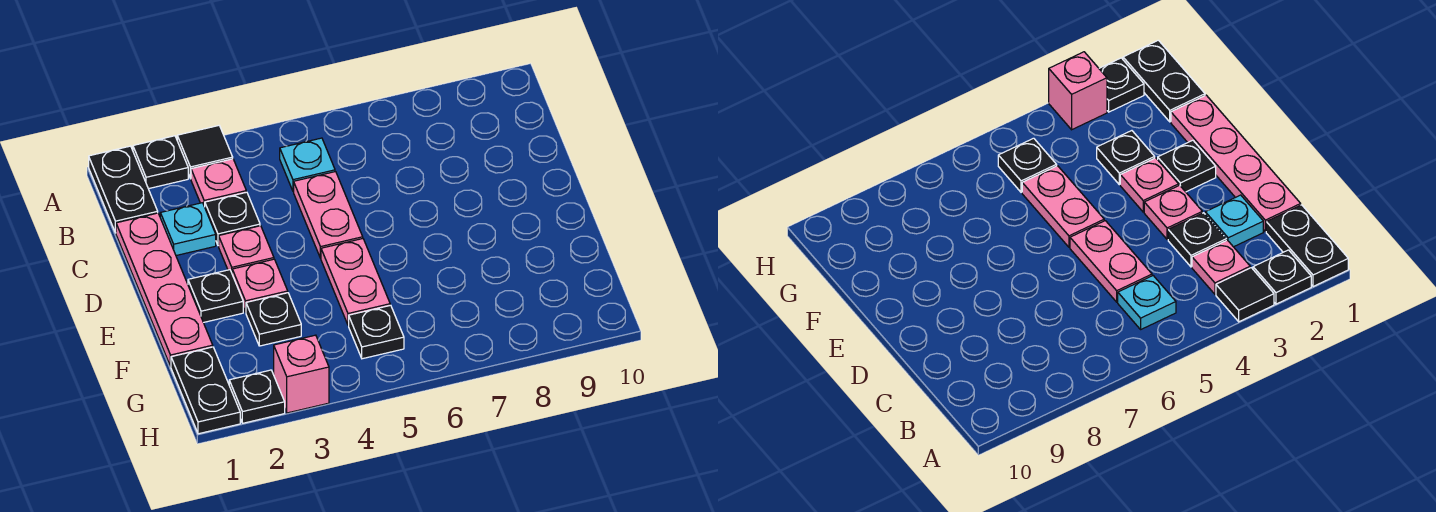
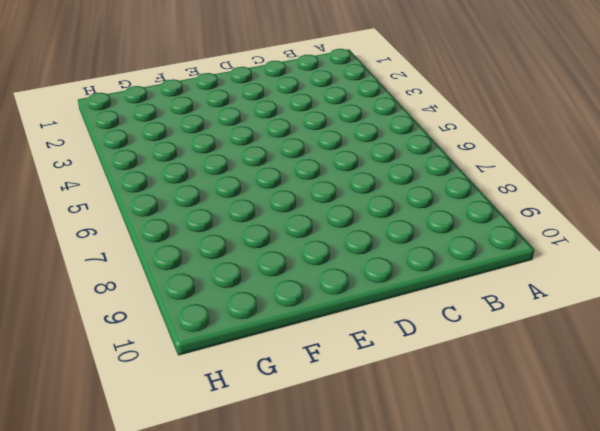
none -> black plate A1:B1 level 1
none -> black plate A2 level 1
none -> black tile A3 level 1

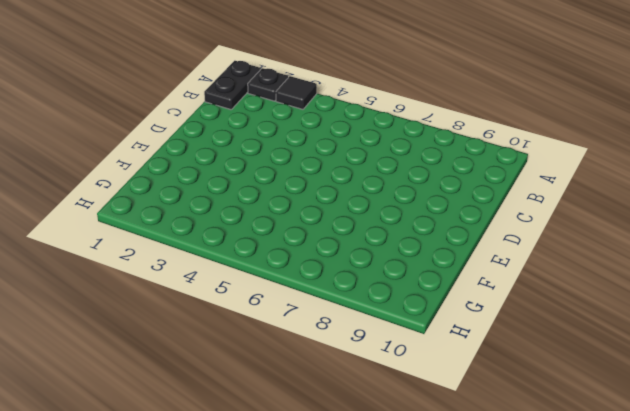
none -> pink plate B3 level 1
none -> cyan plate B5 level 1
none -> pink plate C1:F1 level 1

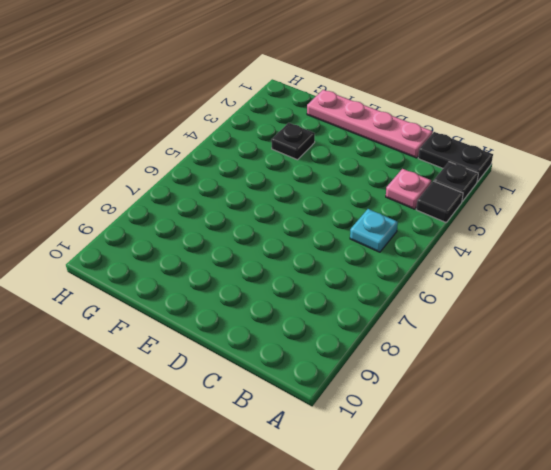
none -> cyan plate C2 level 1
none -> black plate C3 level 1
none -> pink plate C5:D5 level 1

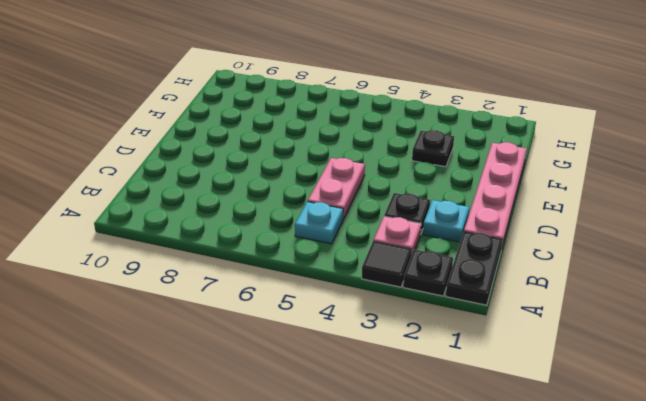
none -> pink plate D3 level 1
none -> black plate E2 level 1
none -> pink plate E3 level 1

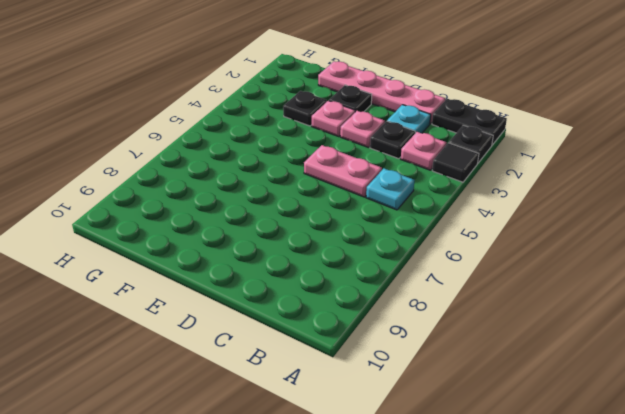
none -> pink plate E5:F5 level 1
none -> black plate G1:H1 level 1
none -> black plate G5 level 1

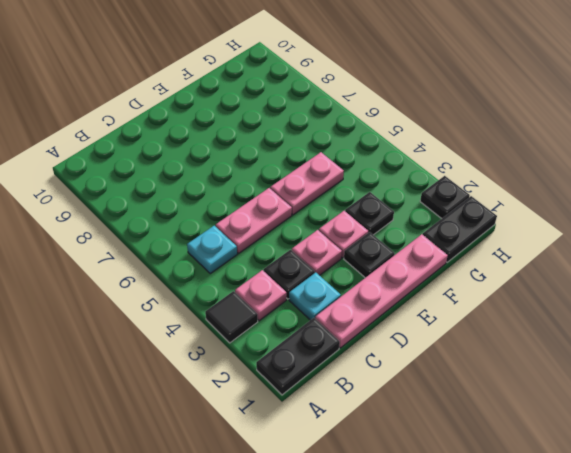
none -> black plate A2 level 1
none -> black plate G5 level 1
none -> pink brick H3 level 1

